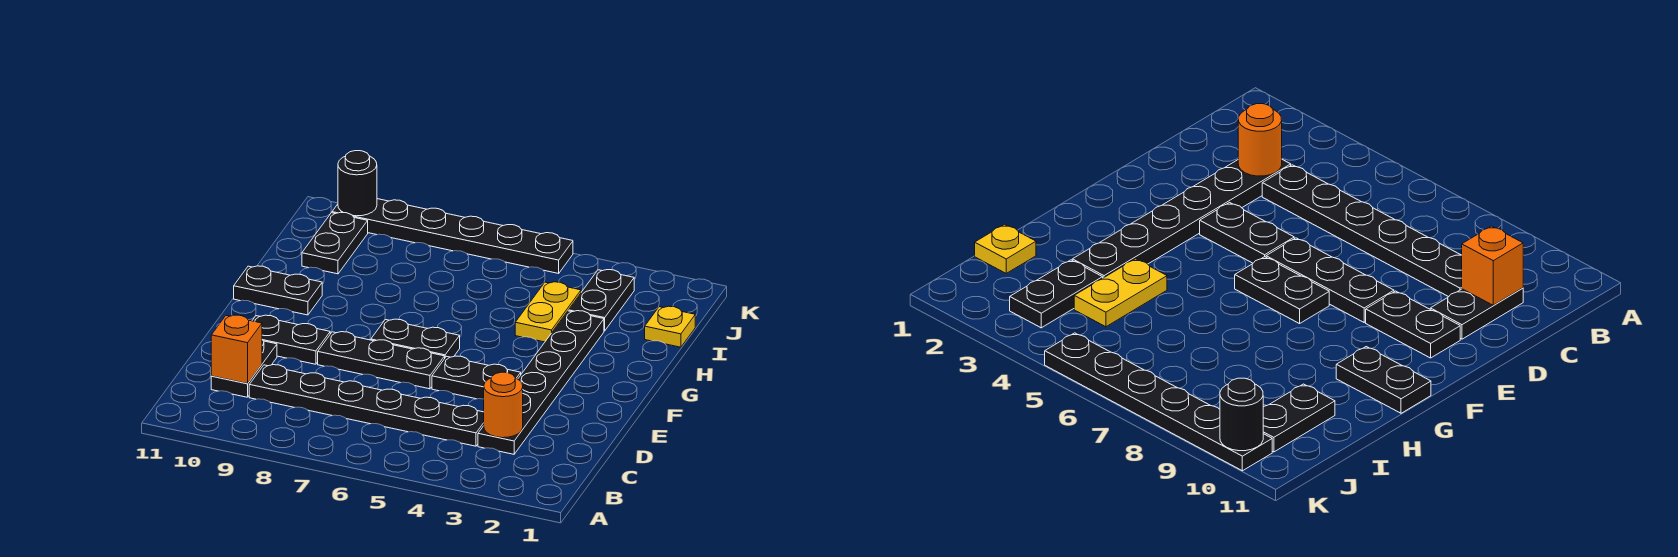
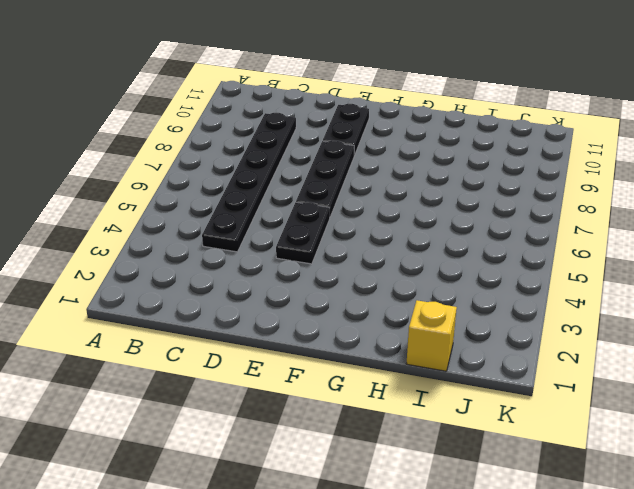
yellow brick I1 level 1 -> yellow plate I1 level 1
none -> black plate C3:H3 level 1
none -> black plate C10:D10 level 1
none -> black plate F6:F7 level 1

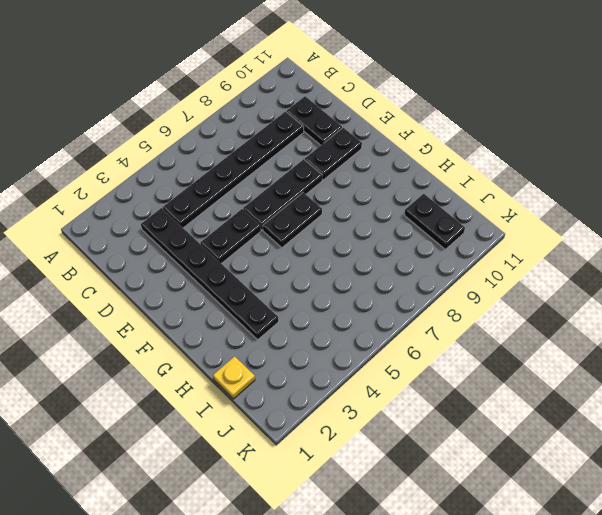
none -> black plate G10:G11 level 1
none -> yellow plate H4:I4 level 1
none -> black plate I3:J3 level 1

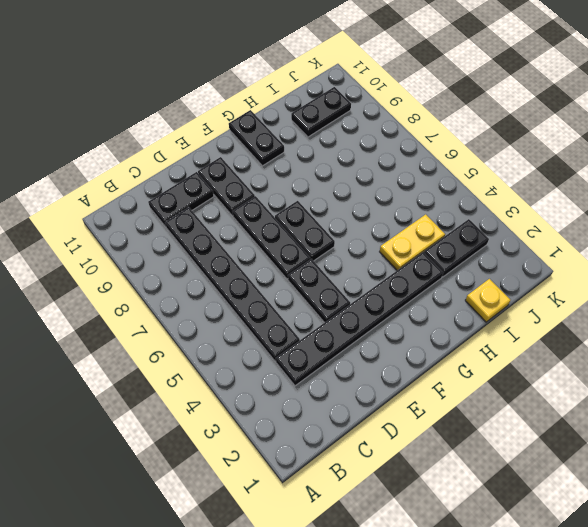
none -> black plate K5:K10 level 1
none -> orange round brick C3 level 2
none -> orange brick C10 level 2

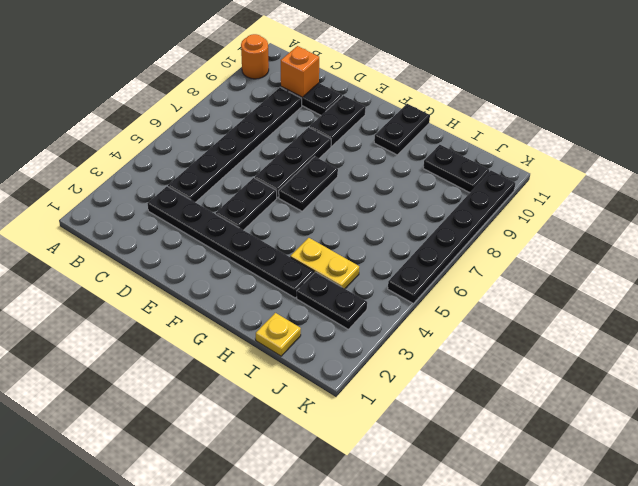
orange round brick A10 level 1 -> orange round brick C3 level 2
none -> black round brick K10 level 2

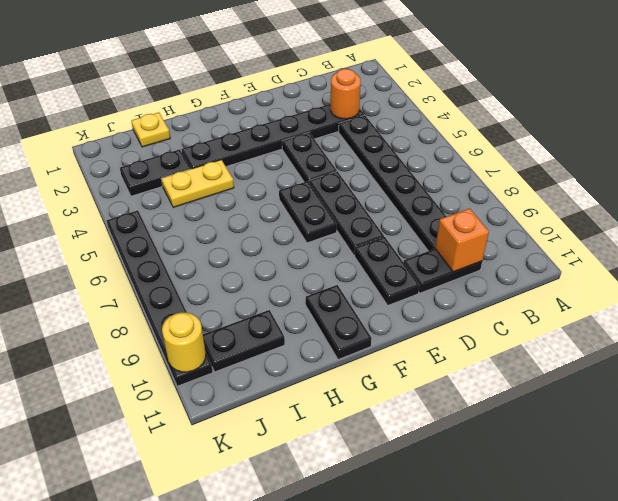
yellow round brick K10 level 2 -> black round brick K10 level 2

